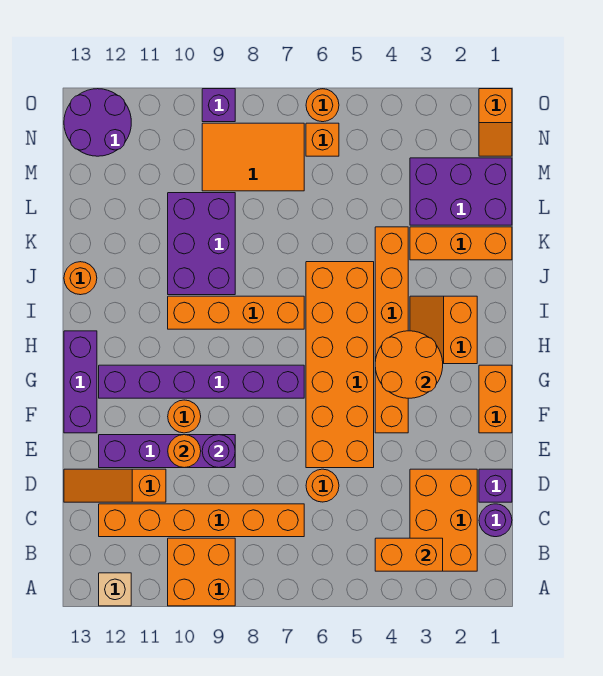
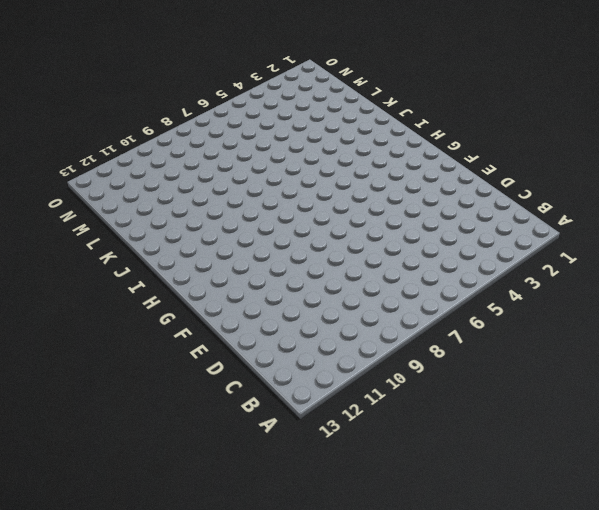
none -> orange brick A9:B10 level 1
none -> tan brick A12 level 1
none -> orange brick B2:D3 level 1
none -> purple round brick C1 level 1

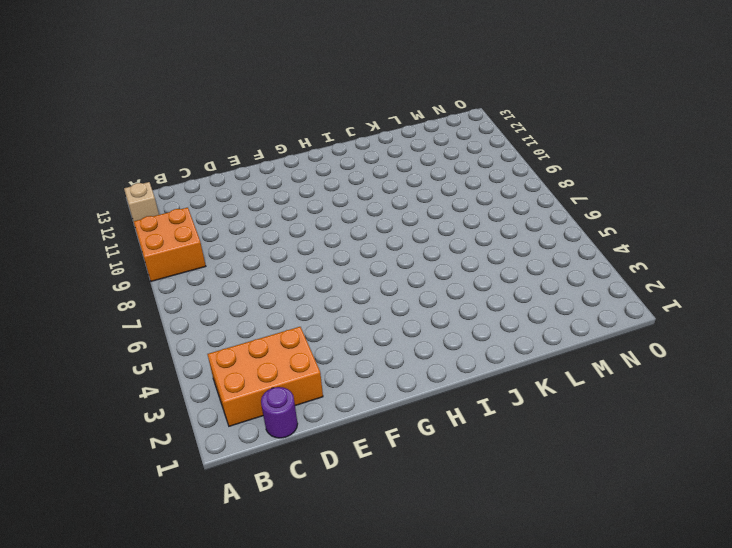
none -> orange brick C7:C12 level 1
none -> purple brick D1 level 1
none -> orange round brick D6 level 1
none -> orange slope D11:D13 level 1 top 11

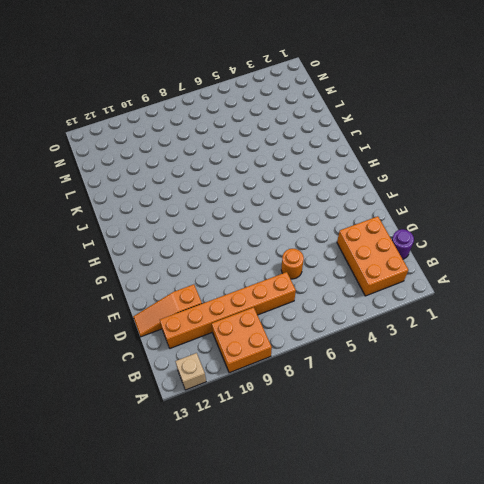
none -> purple brick D1 level 1
none -> orange brick E5:J6 level 1
none -> purple brick E9:E12 level 1
none -> orange brick F1:G1 level 1

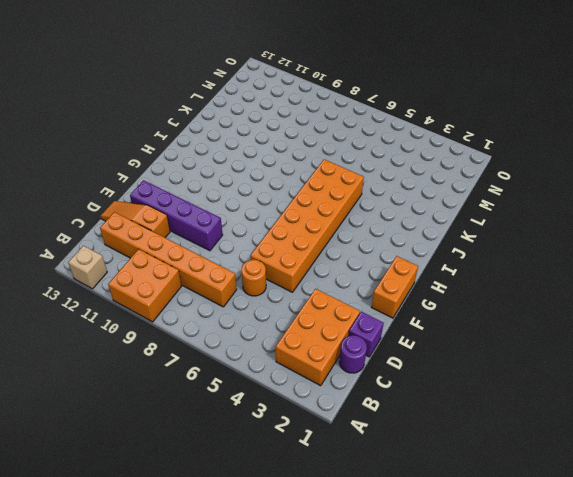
none -> orange brick F4:K4 level 1
none -> orange round brick F10 level 1
none -> purple brick F13:H13 level 1
none -> purple brick G7:G12 level 1

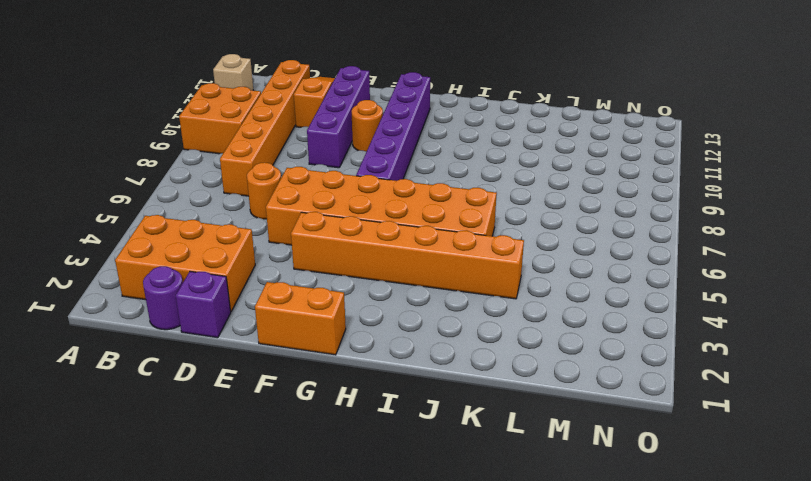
none -> purple brick F13:H13 level 1
none -> orange slope H2:I3 level 1 top 2
none -> orange brick I7:I10 level 1
none -> purple brick J9:L10 level 1

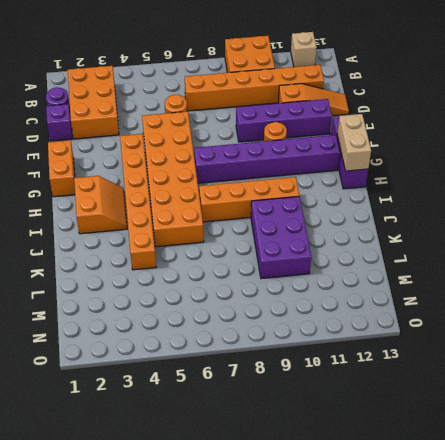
tan brick G13:H13 level 2 -> none
none -> orange round brick J13 level 1
none -> orange brick K1:K3 level 1
none -> purple brick L1:M3 level 1
none -> orange tile M7:N9 level 1

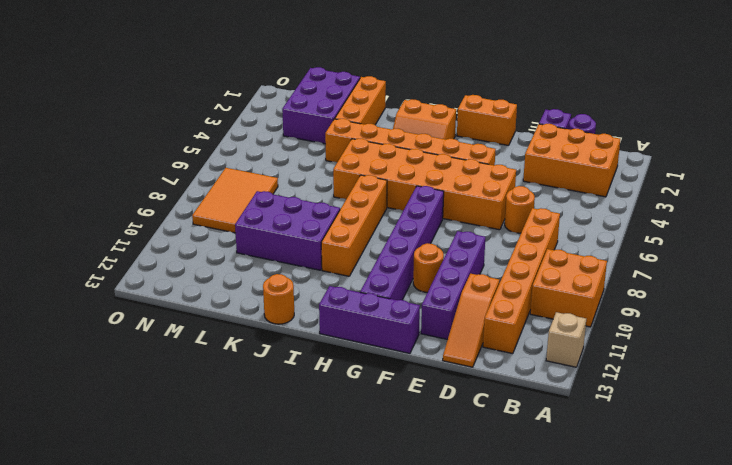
none -> orange slope N1:O1 level 1 top O
none -> orange brick N6 level 1
none -> purple round brick N12:O13 level 1
none -> orange round brick O6 level 1

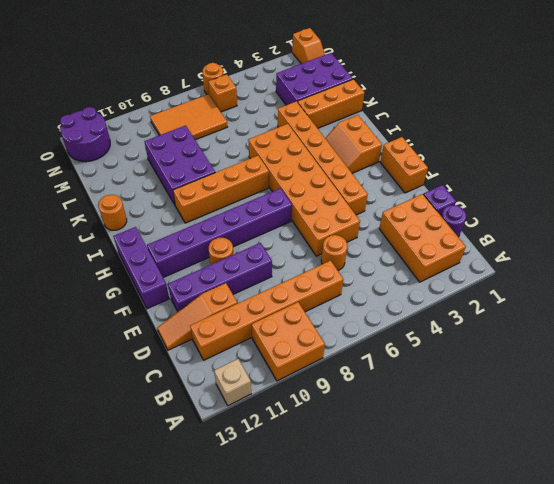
none -> purple brick O9 level 1
none -> orange brick B3:B4 level 2
none -> purple round brick E9 level 2
none -> orange round brick E10 level 2

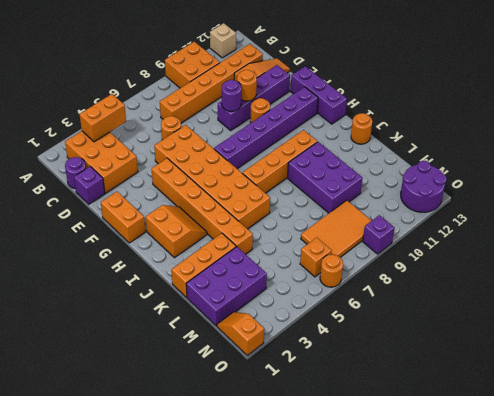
none -> orange round brick G3:H4 level 2

